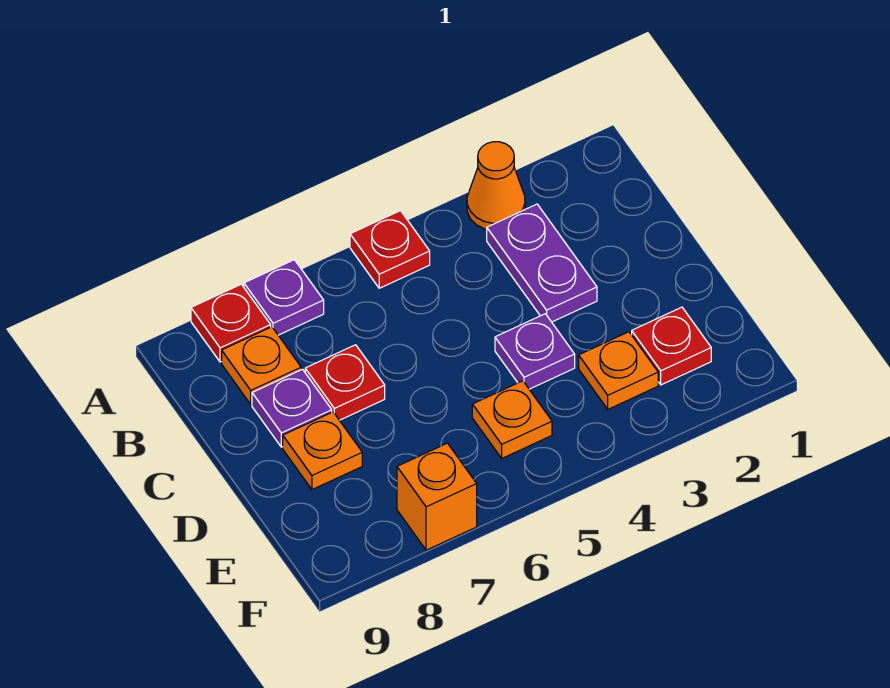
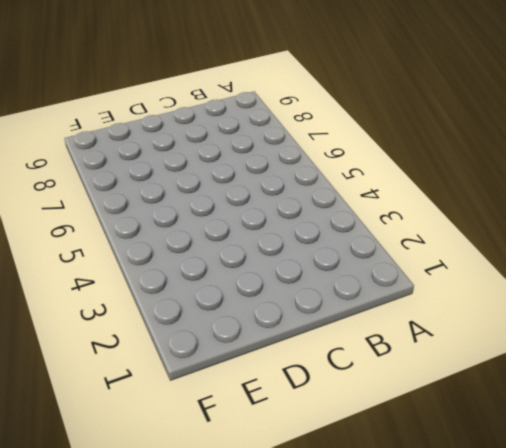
none -> orange cone A3 level 1
none -> red plate A5 level 1
none -> purple plate A7 level 1

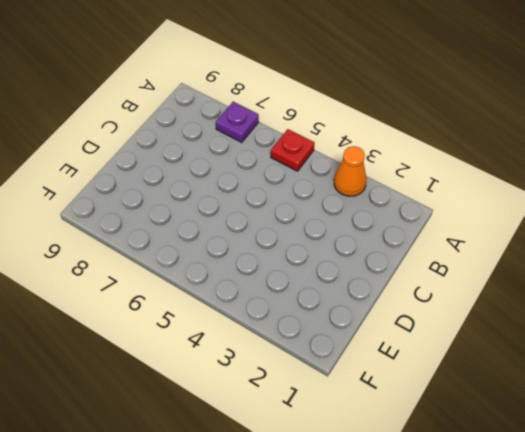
none -> red plate A8 level 1
none -> purple plate B3:C3 level 1
none -> orange plate B8 level 1

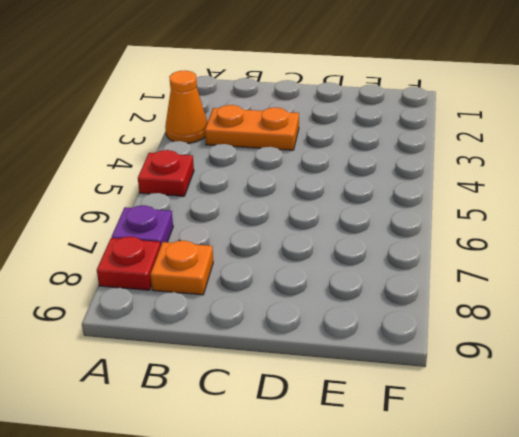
orange plate B3:C3 level 1 -> purple plate B3:C3 level 1
none -> red plate C7 level 1
none -> purple plate C8 level 1
none -> purple plate D4 level 1

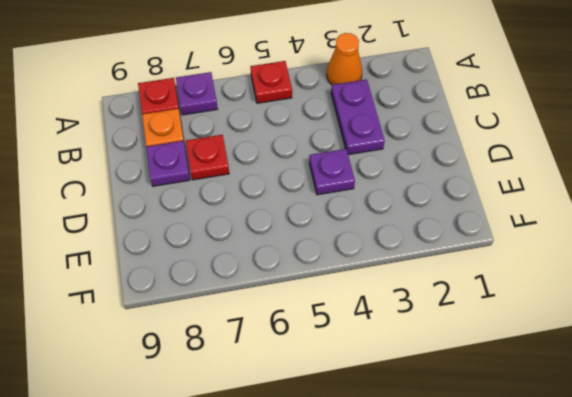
none -> orange plate D8 level 1
none -> red plate E2 level 1
none -> orange plate E3 level 1

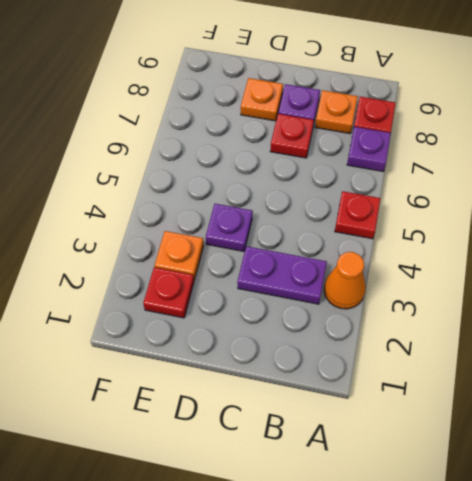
none -> orange plate E5 level 1
none -> orange brick F7 level 1

